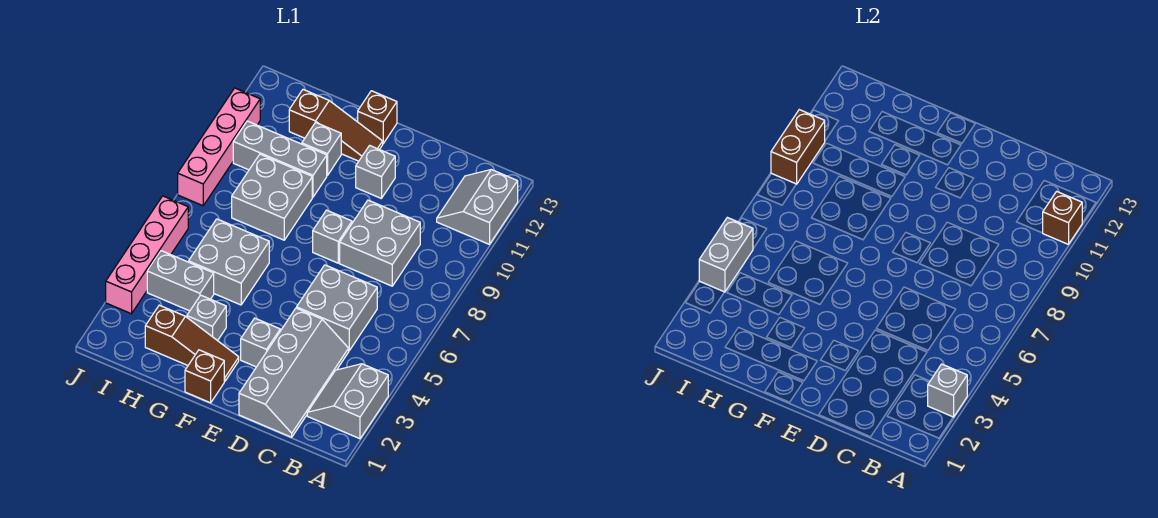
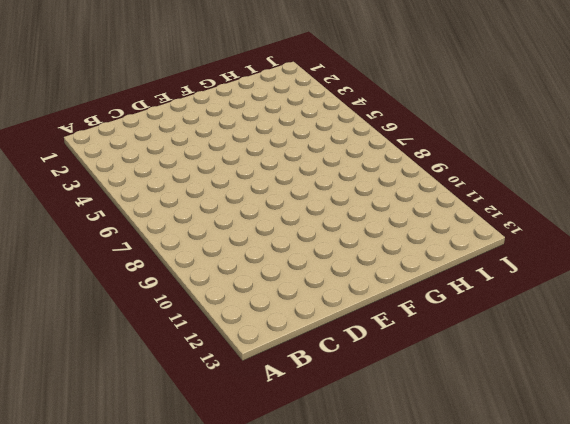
none -> grey slope A2:B3 level 1 top A
none -> grey slope A11:B12 level 1 top A
none -> grey slope C1:D4 level 1 top D

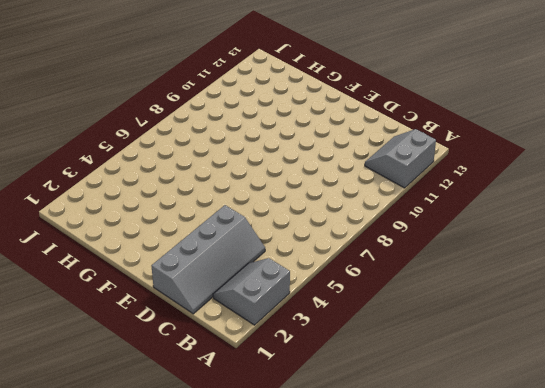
none -> grey brick C5:D6 level 1
none -> grey brick C8:D9 level 1
none -> grey brick E3 level 1

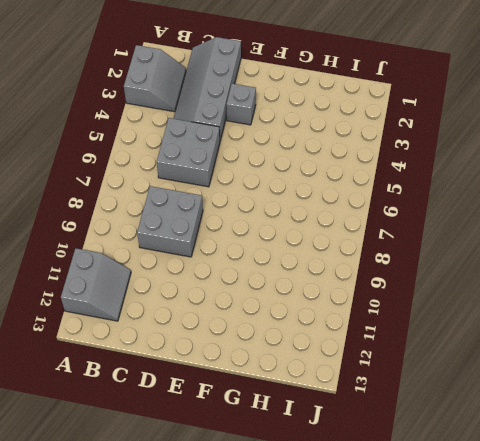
none -> grey brick E8 level 1
none -> grey brick E11 level 1
none -> brown brick F1 level 1

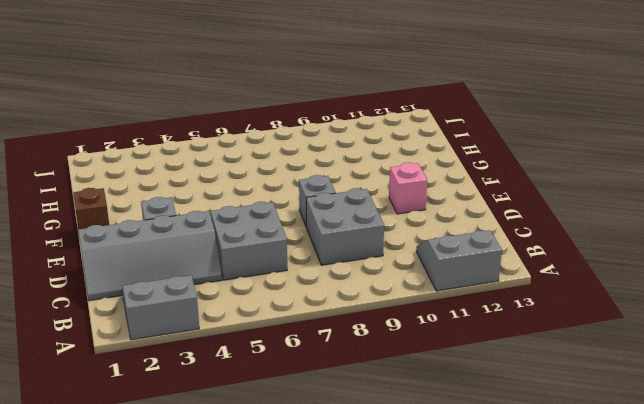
pink brick E11 level 1 -> grey brick E11 level 1
none -> brown slope F2:H2 level 1 top H
none -> brown slope F12:H12 level 1 top H
none -> brown brick F13 level 1

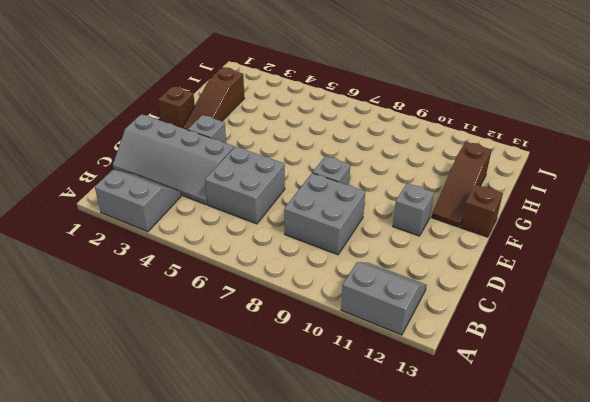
none -> grey brick G3 level 1
none -> grey brick G5:H6 level 1
none -> grey brick G8:H9 level 1

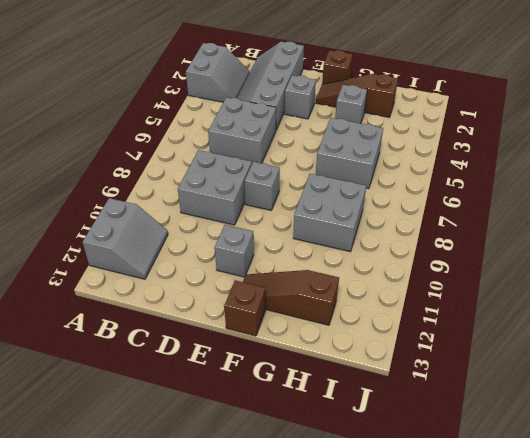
none -> grey brick G10:I10 level 1
none -> grey brick G11 level 1
none -> grey brick H4:I4 level 1

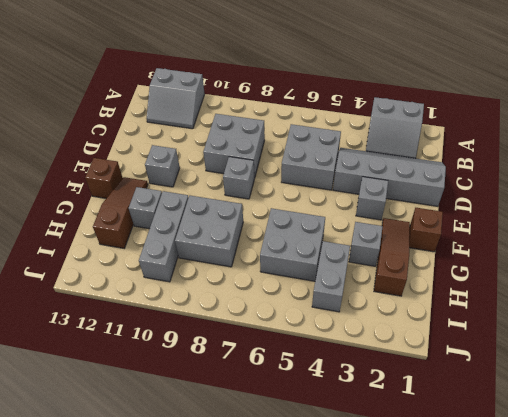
none -> pink brick J3:J6 level 1
none -> pink brick J8:J11 level 1
none -> grey brick A3 level 2

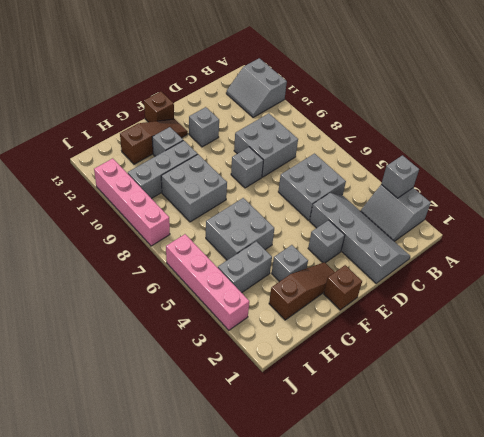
none -> brown brick A11 level 2
none -> grey brick J4:J5 level 2
none -> brown brick J9:J10 level 2

